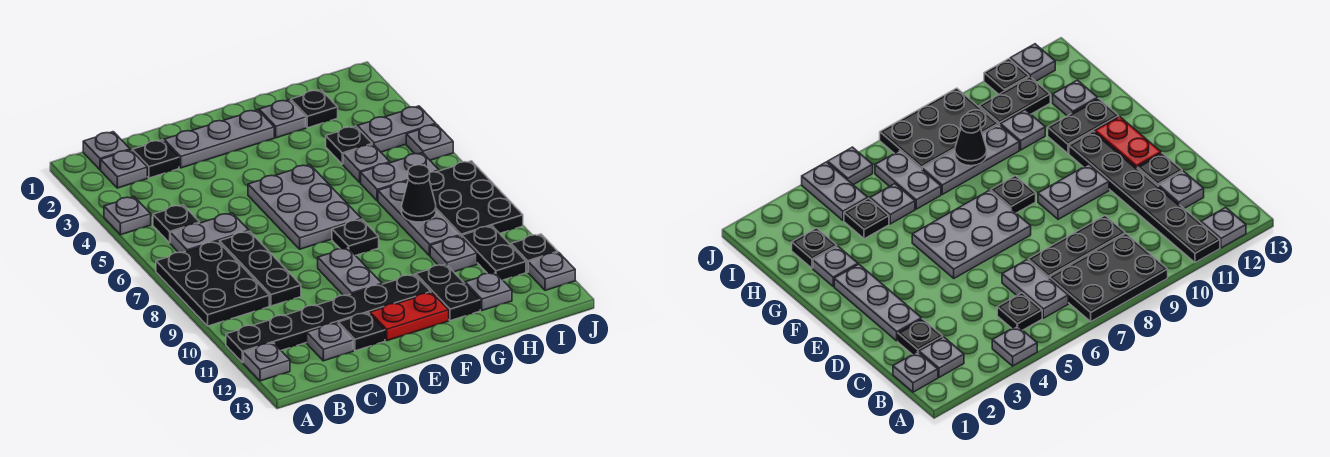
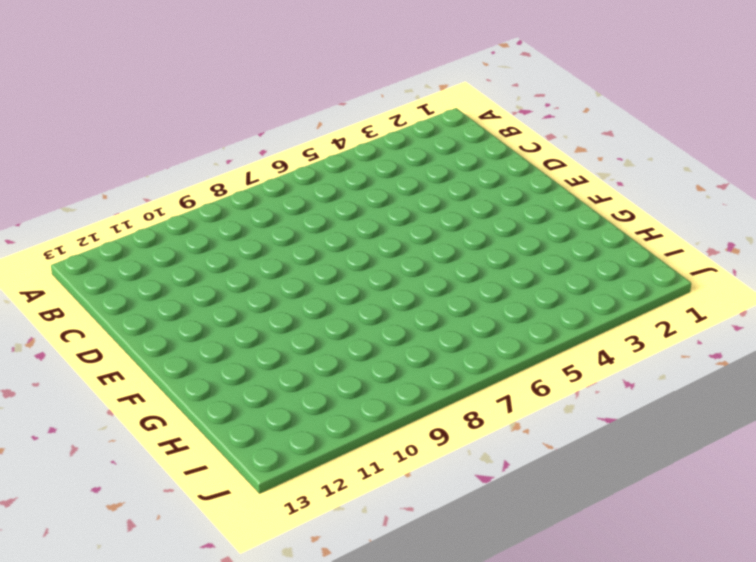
none -> grey plate A4 level 1
none -> black plate A7:B9 level 1
none -> black plate A11:F11 level 1
none -> grey plate A12 level 1

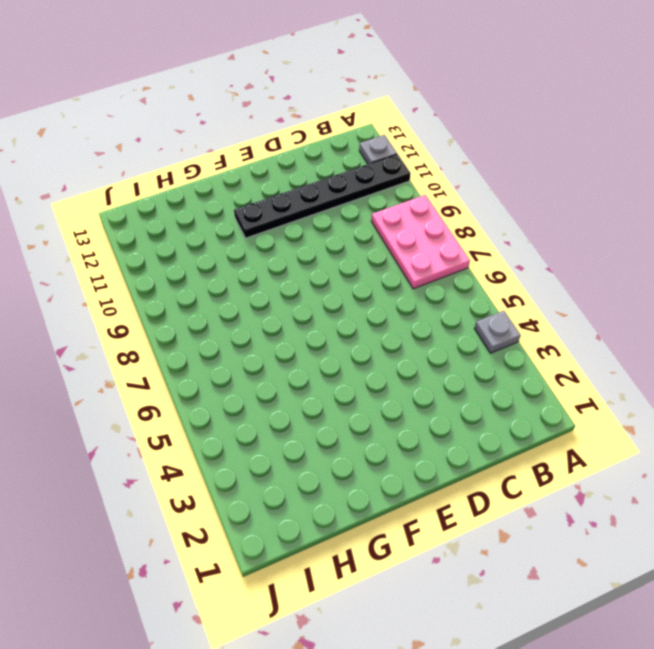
pink plate A7:B9 level 1 -> black plate A7:B9 level 1
none -> grey plate B1 level 1
none -> grey plate B2 level 1
none -> black plate B5 level 1
none -> grey plate B6:C6 level 1

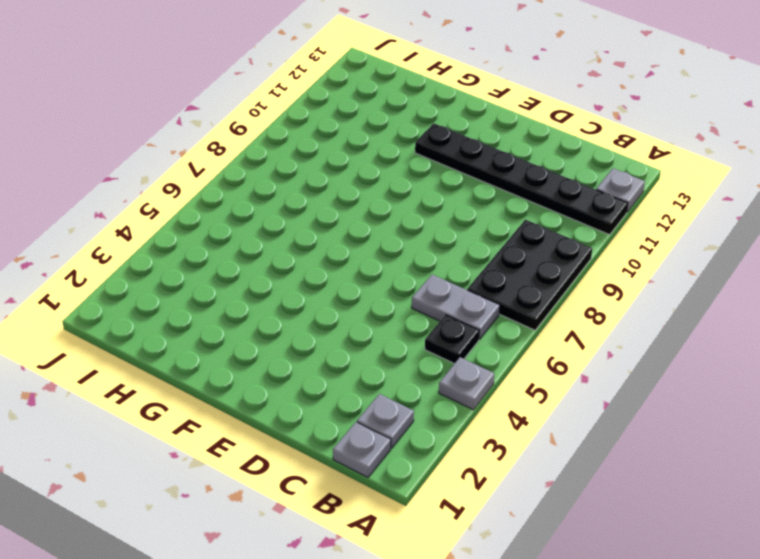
none -> black plate C2 level 1
none -> black plate C7:C9 level 1
none -> grey plate C12 level 1
none -> grey plate D2:F2 level 1

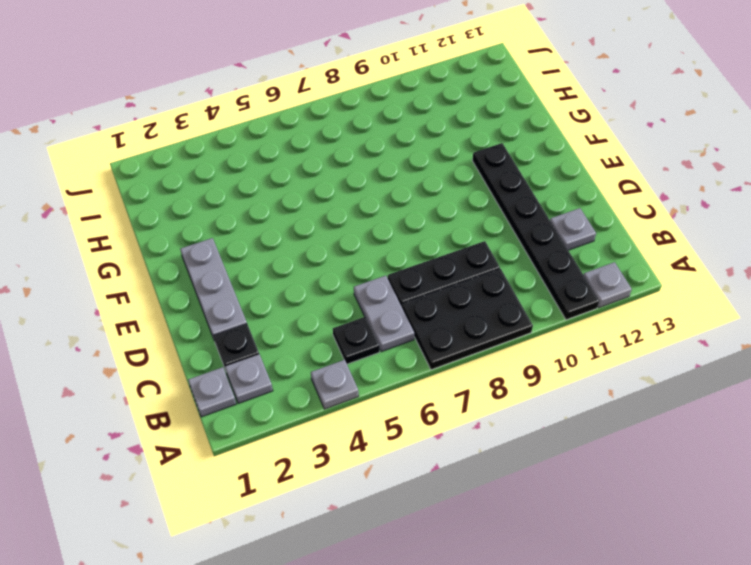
none -> black plate D12 level 1
none -> grey plate E5:F7 level 1
none -> grey plate E9:E10 level 1
none -> red plate E12:F12 level 1

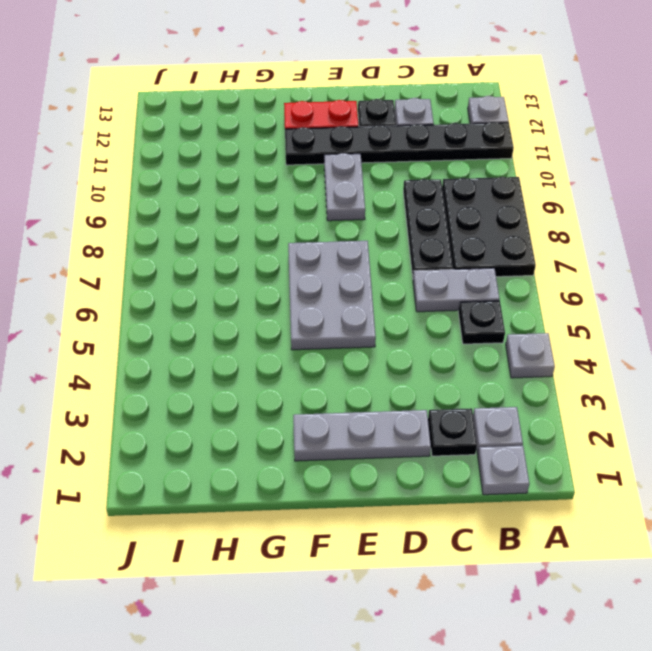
none -> black plate F8 level 1
none -> grey plate G2 level 1
none -> black plate G11:G12 level 1
none -> black plate H2 level 1

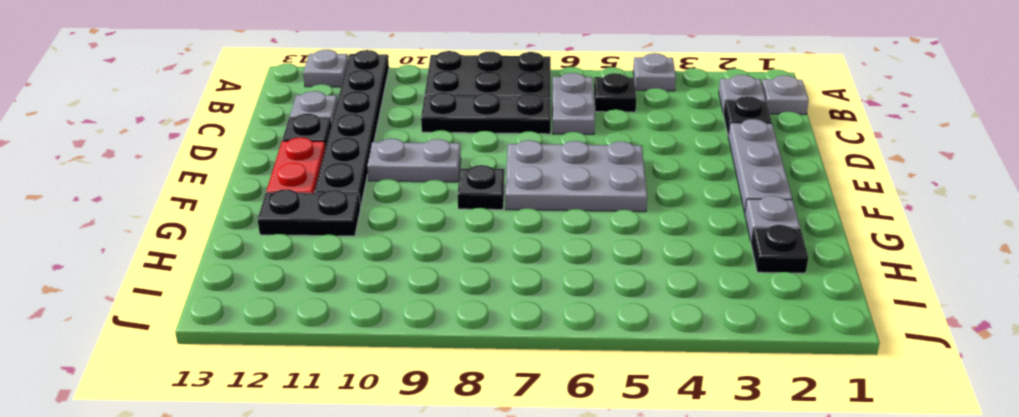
none -> black plate H4 level 1
none -> grey plate H5 level 1
none -> grey plate H6:I6 level 1
none -> grey plate H7:H9 level 1

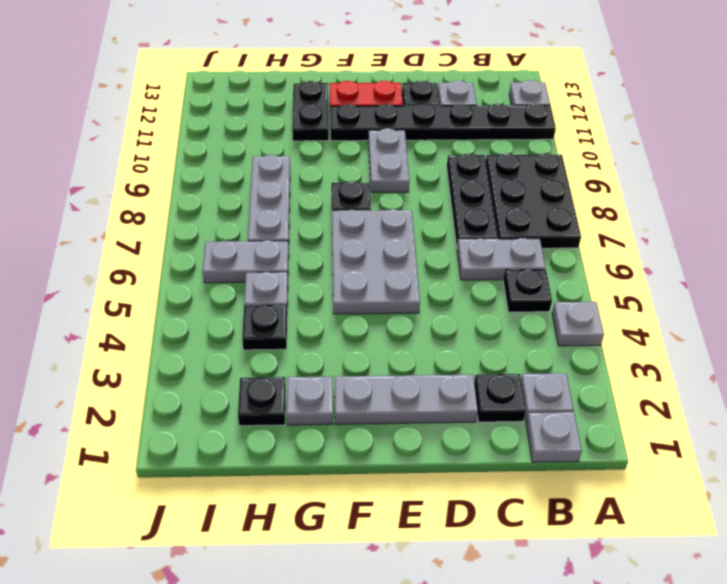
none -> grey plate H10 level 1
none -> grey plate H12 level 1
none -> grey plate I4:J4 level 1
none -> black plate I7:J9 level 1

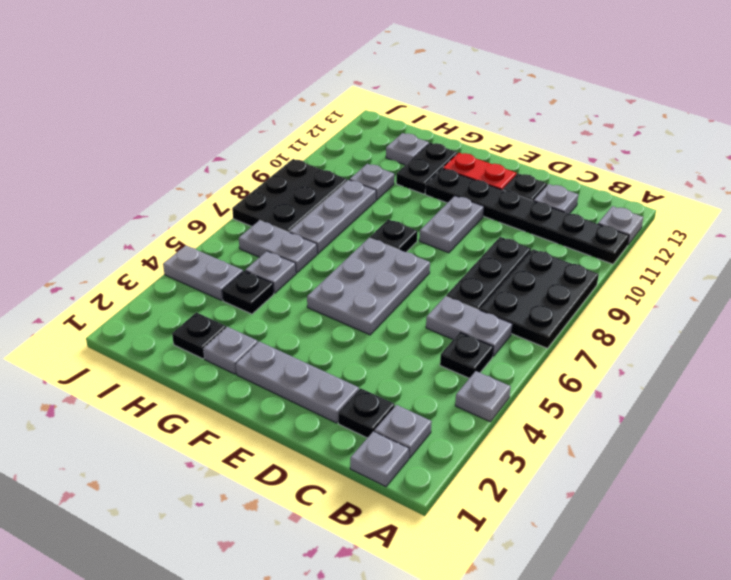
none -> black plate I10:I11 level 1
none -> grey plate J5 level 1
none -> black plate J11 level 1
none -> grey plate J12 level 1

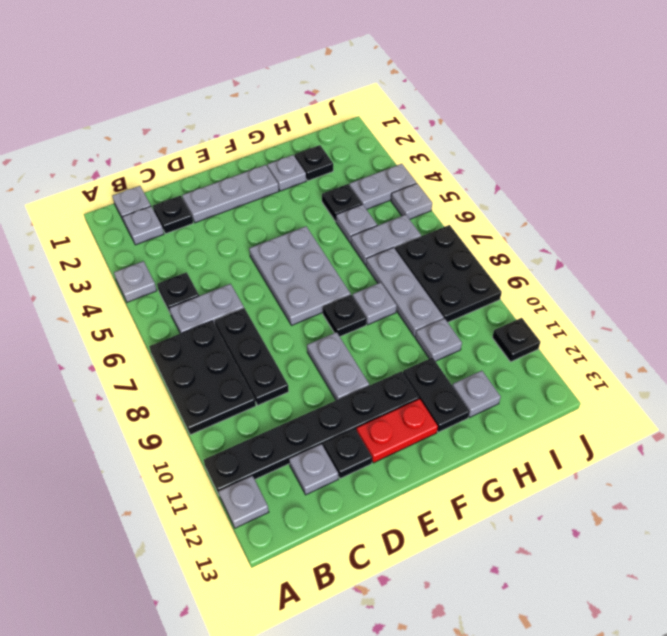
grey plate G8 level 1 -> grey plate J12 level 1
none -> black plate I10:I11 level 1
none -> black cone H8 level 2

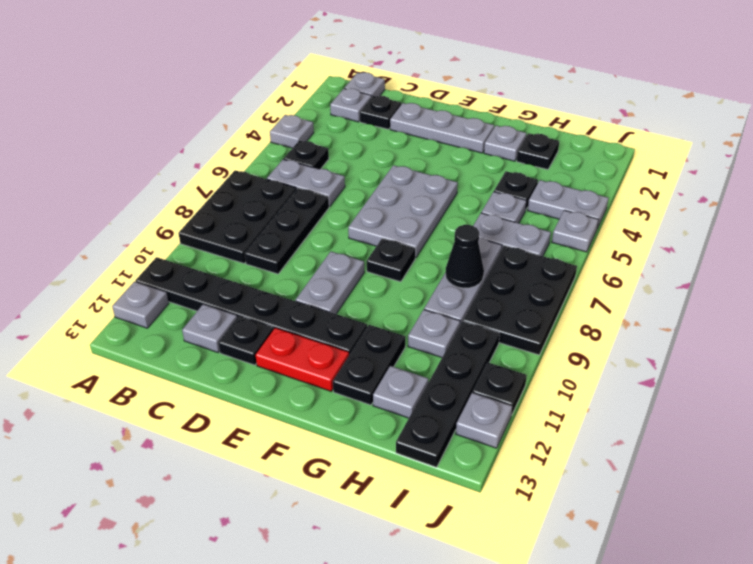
black plate I10:I13 level 1 -> black plate I10:I11 level 1

